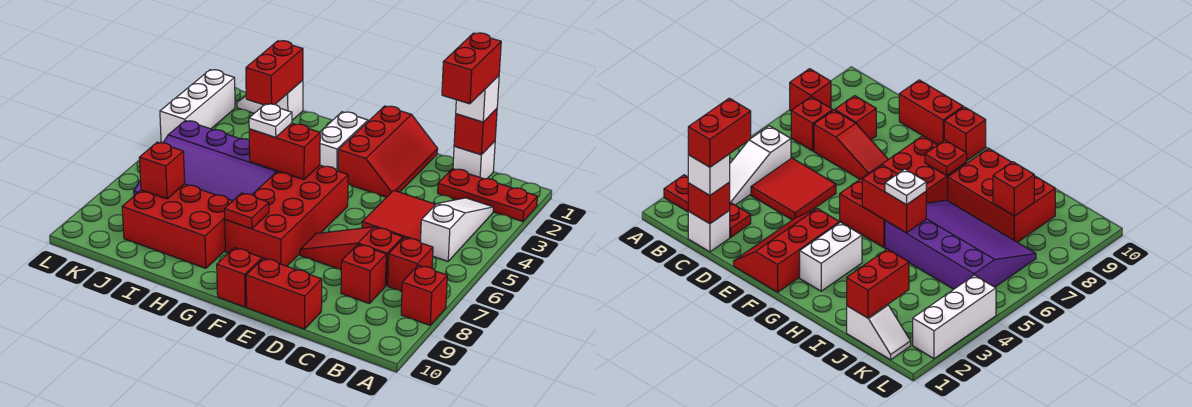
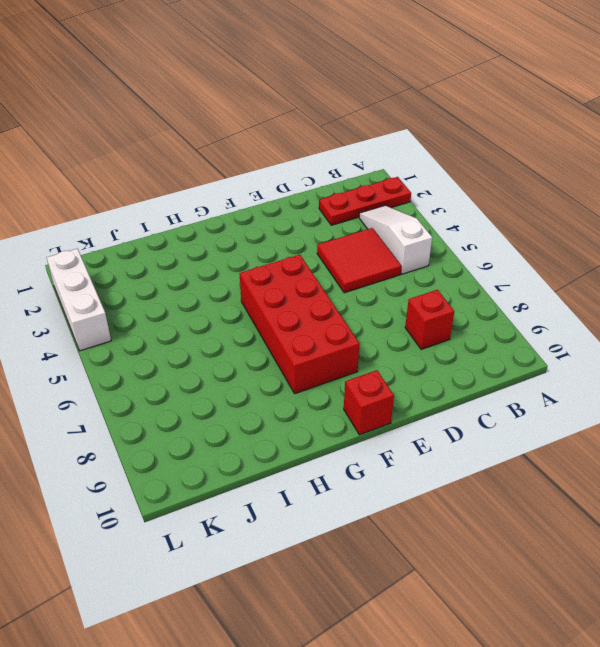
none -> red brick A8 level 1
none -> red brick B7 level 1
none -> white brick C1 level 1

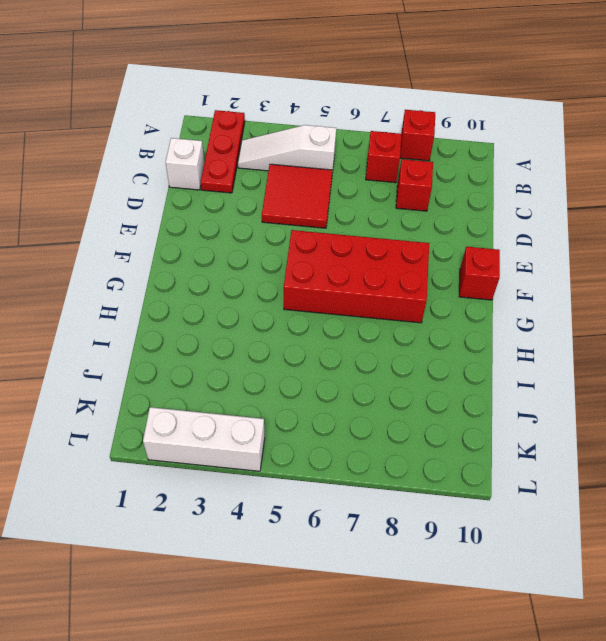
none -> red slope C7:E7 level 1 top C
none -> red brick D10:E10 level 1
none -> red slope E1:F3 level 1 top F

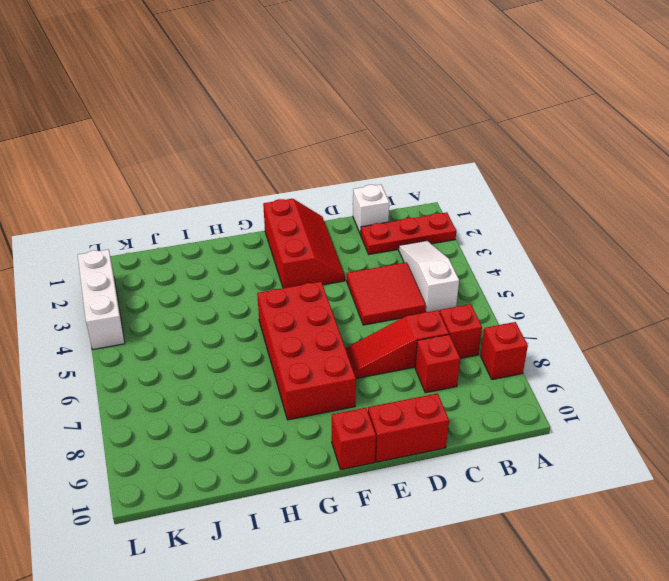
none -> white brick G2:G3 level 1
none -> purple slope H5:K7 level 1 top 5
none -> red brick H8:J9 level 1

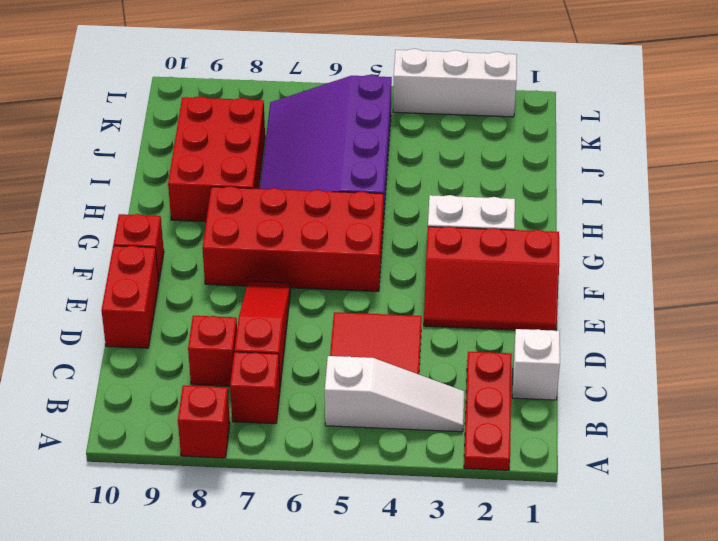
none -> white slope J1:K1 level 1 top J
none -> red brick C1 level 2
none -> red brick G5:H5 level 2

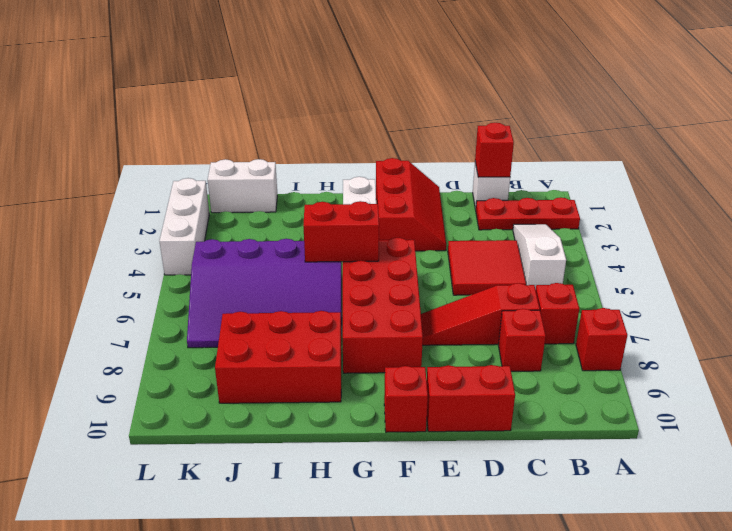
white brick J1:K1 level 1 -> white slope J1:K1 level 1 top J
none -> red plate G8 level 2
none -> red brick J1:J2 level 2
none -> red brick J8 level 2

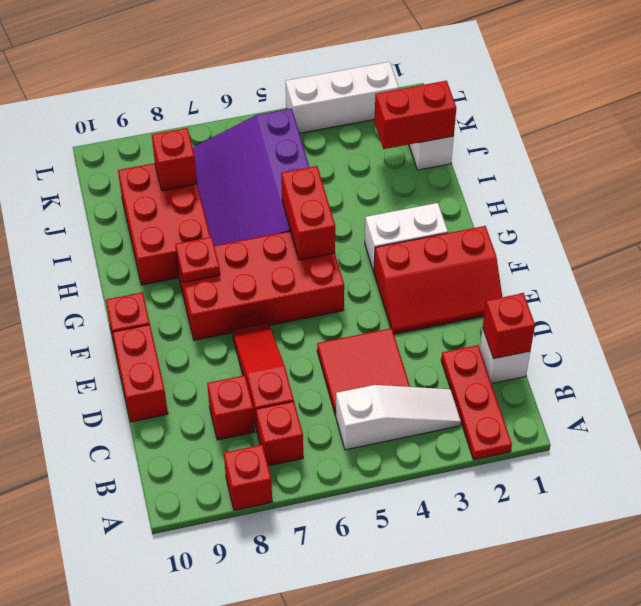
none -> white brick C1 level 3
none -> white plate H5 level 3
none -> red brick C1:C2 level 4

